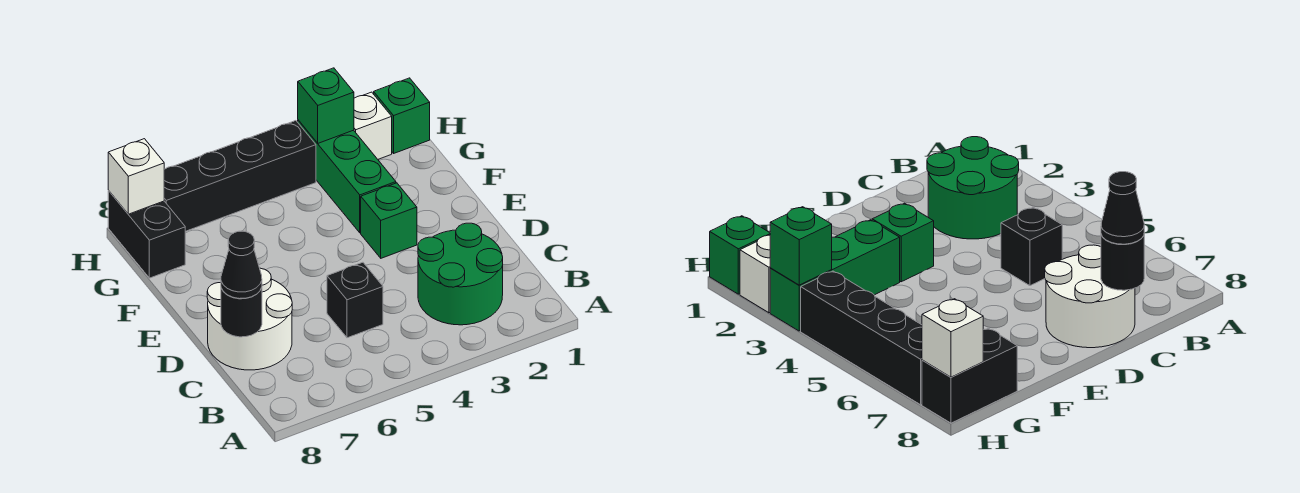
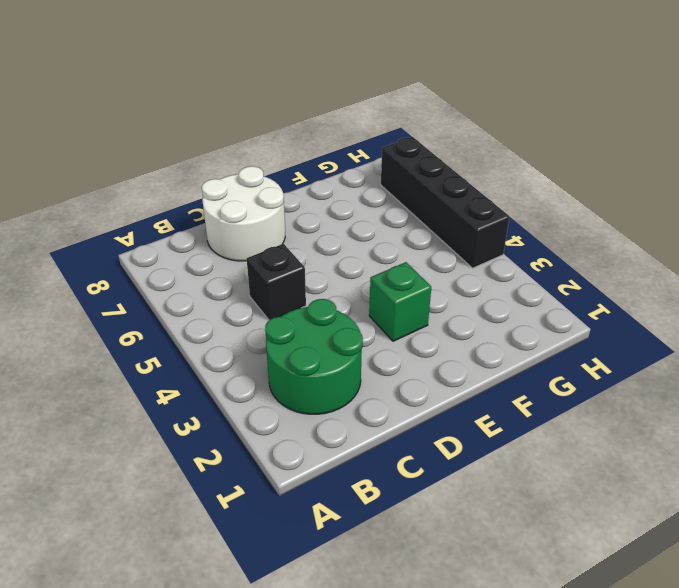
none -> green brick F3:H3 level 1
none -> black brick G8:H8 level 1
none -> green brick H1 level 1

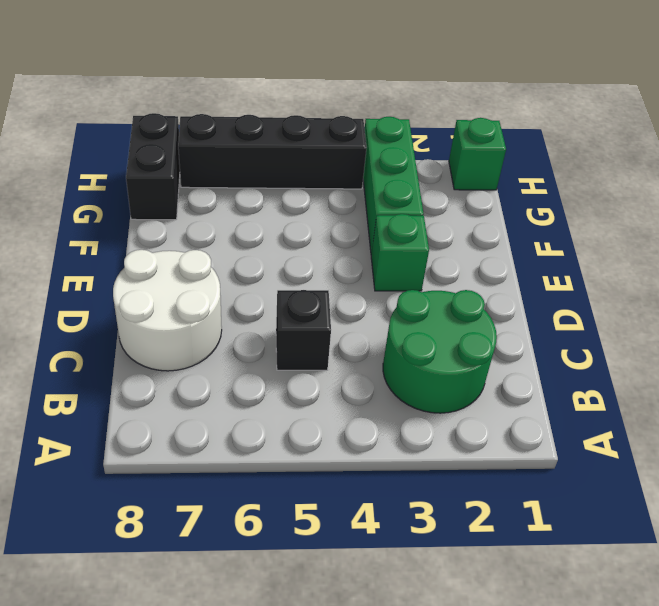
none -> white brick H2 level 1
none -> black round brick C8 level 2
none -> green brick H3 level 2

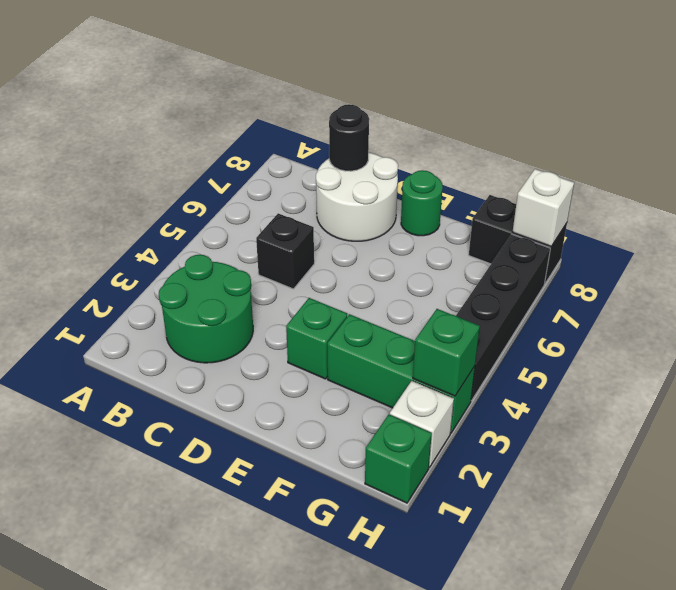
green round brick E8 level 1 -> none
none -> black cone C8 level 3

